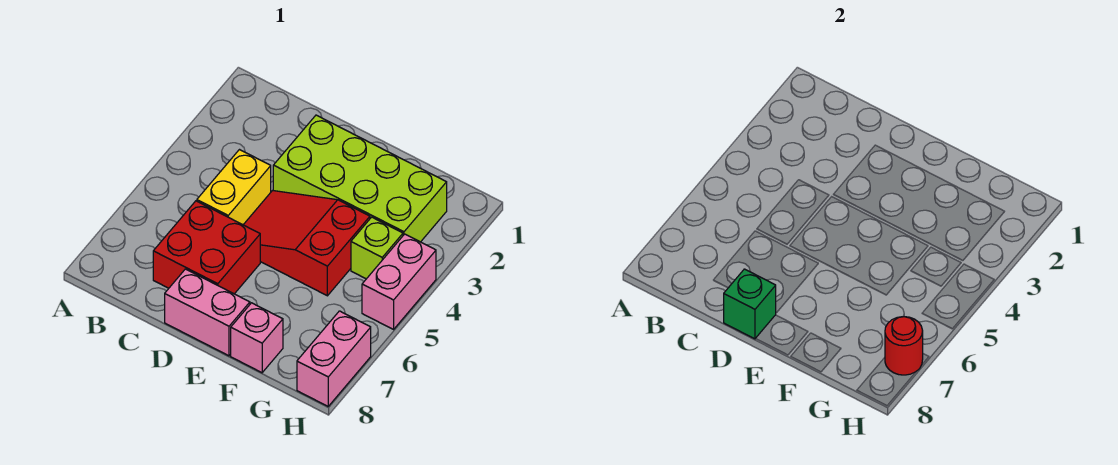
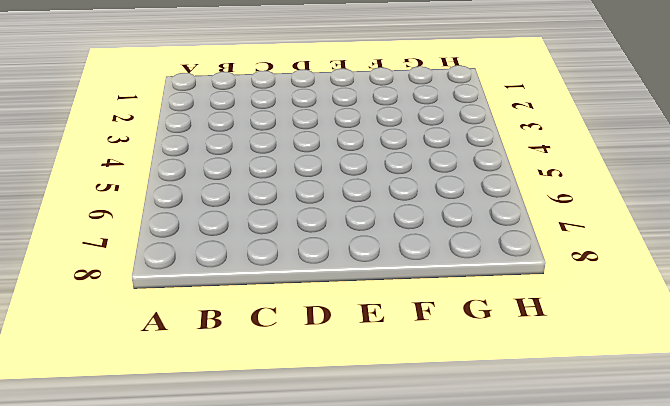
none -> yellow brick C4:C5 level 1
none -> red brick C6:D7 level 1

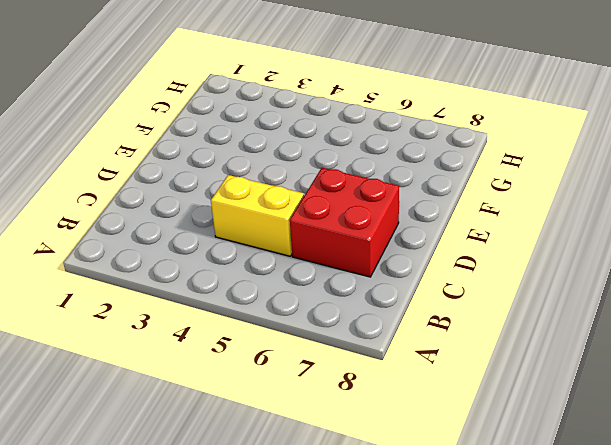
none -> lime brick D2:G3 level 1
none -> red slope D4:F5 level 1 top F

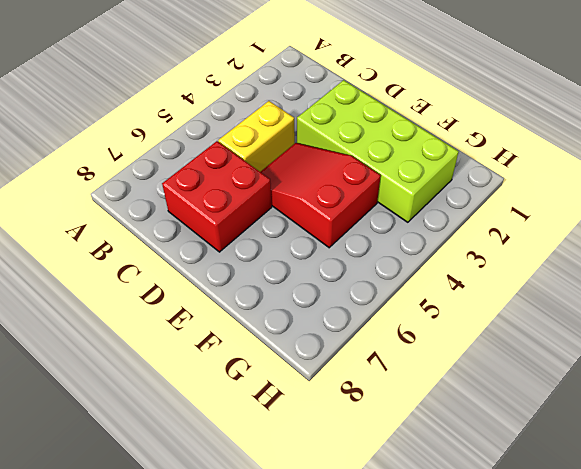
none -> pink brick D8:E8 level 1
none -> pink brick F8 level 1

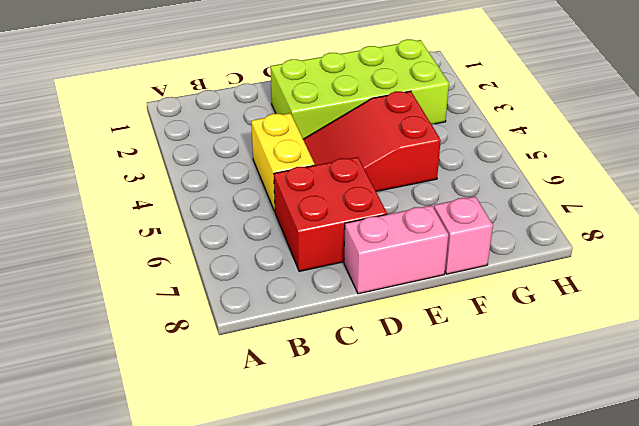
none -> lime brick G4 level 1
none -> pink brick H4:H5 level 1

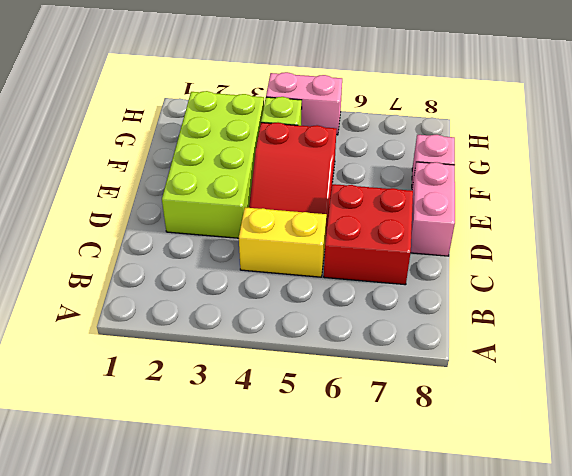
none -> pink brick H7:H8 level 1
none -> green brick D8 level 2

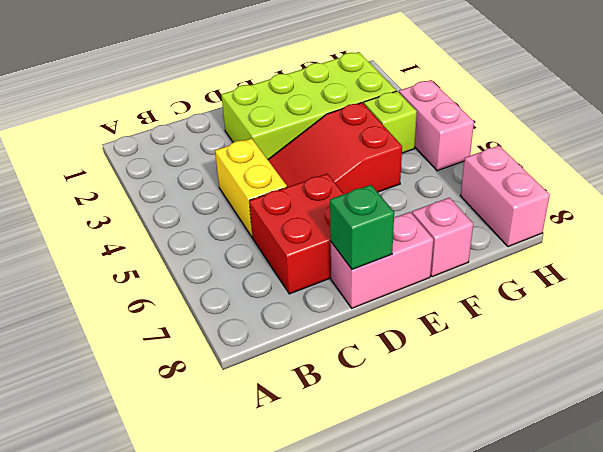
none -> red round brick H7 level 2

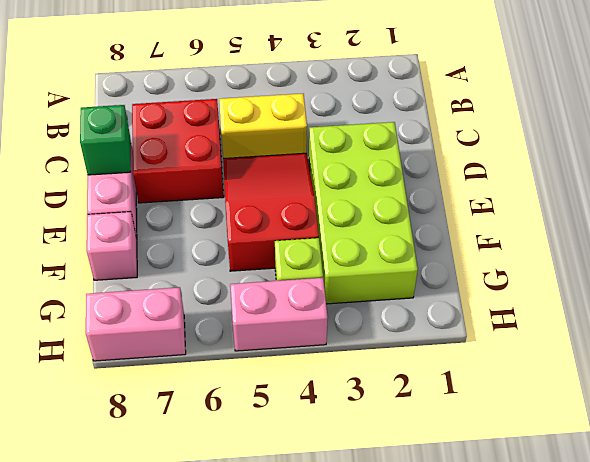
none -> red round brick H7 level 2

